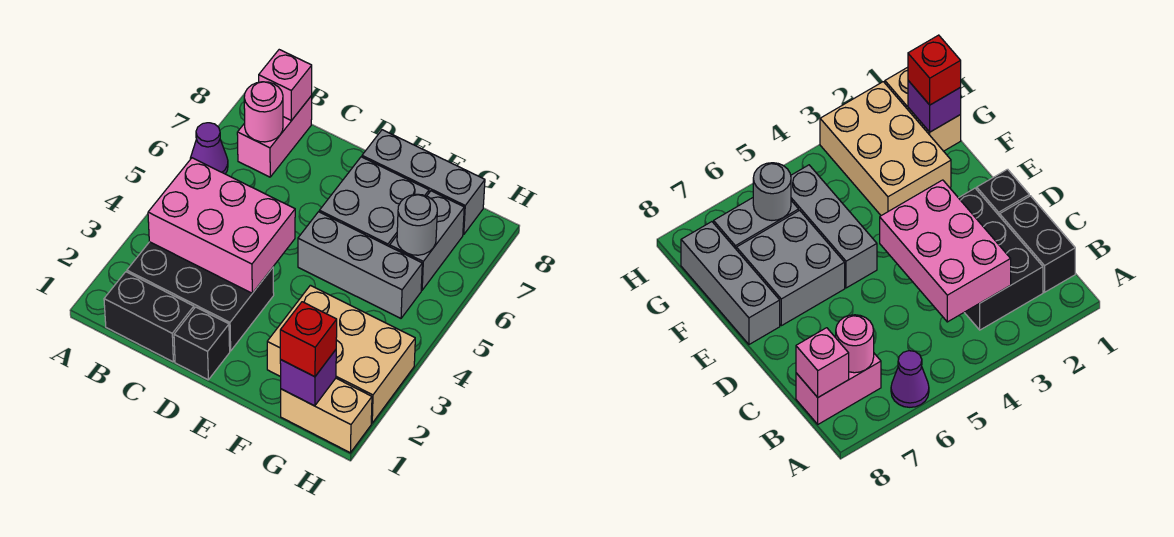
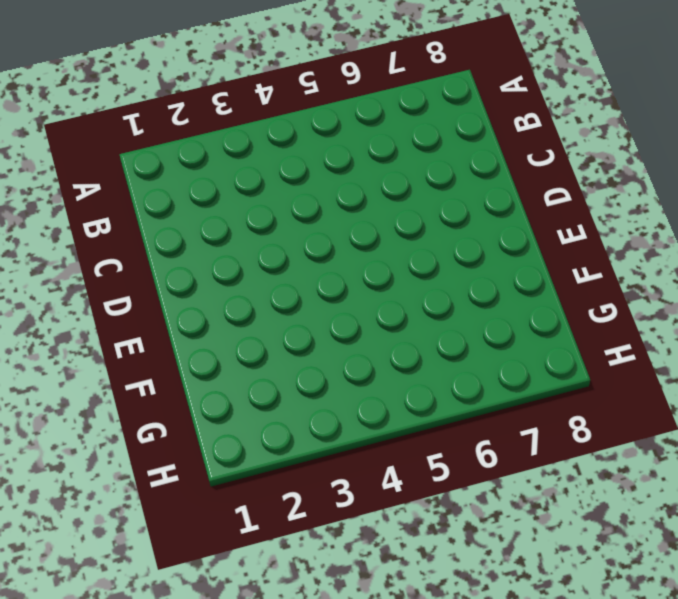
none -> purple cone A6 level 1
none -> black brick B1:C1 level 1
none -> black brick B2:D3 level 1

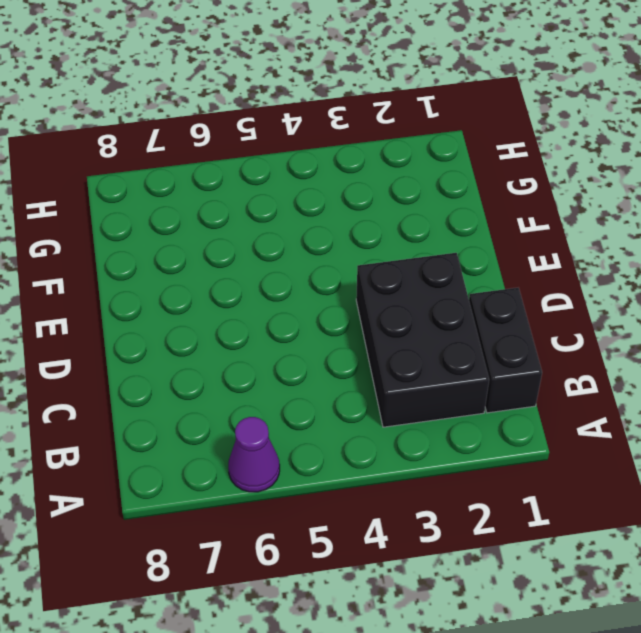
none -> pink brick B7:B8 level 1
none -> black brick D1 level 1
none -> grey brick E5:G5 level 1

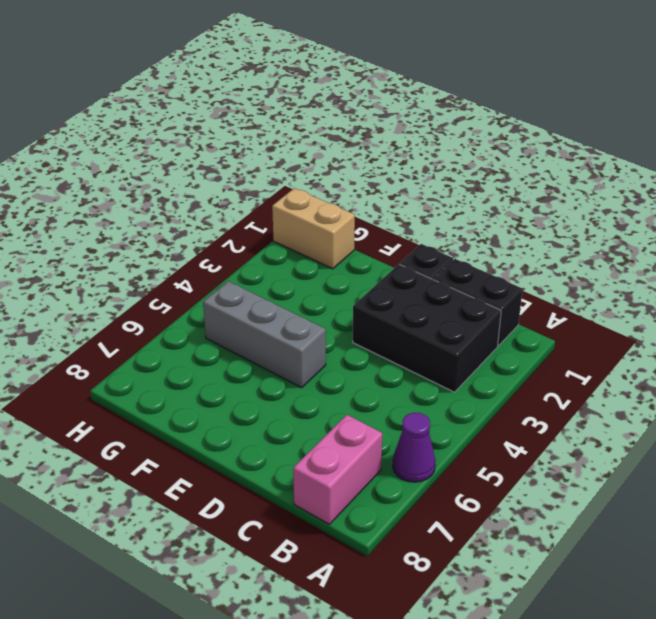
none -> grey brick E6:F7 level 1
none -> grey brick E8:G8 level 1
none -> tan brick F2:H3 level 1

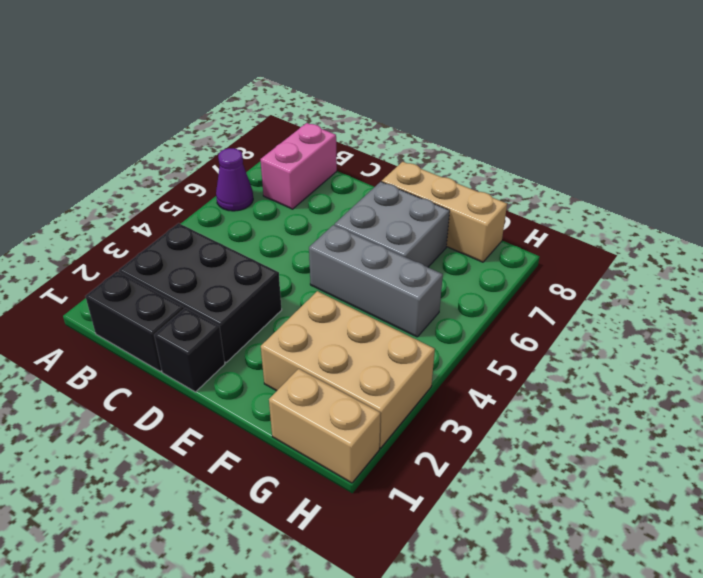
tan brick E8:G8 level 1 -> grey brick E8:G8 level 1
none -> grey brick G6:G7 level 1
none -> pink brick B3:D4 level 2
none -> pink round brick B7 level 2

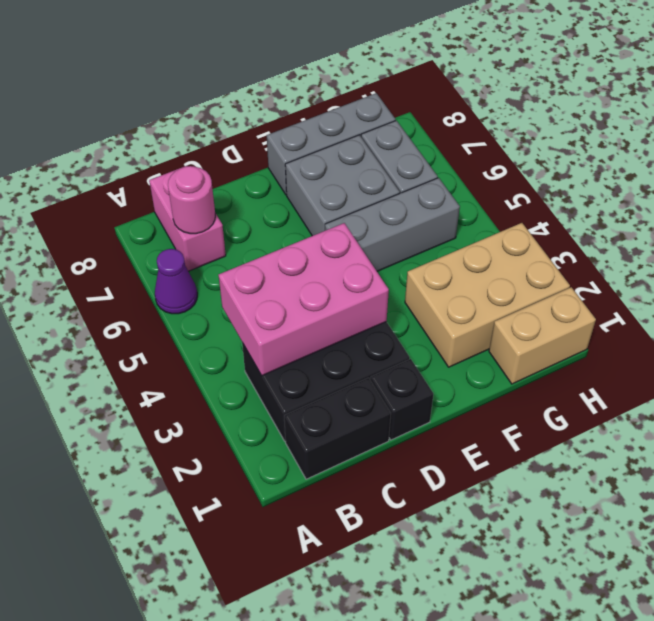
none -> pink brick B8 level 2
none -> purple brick G1 level 2
none -> grey round brick G6 level 2

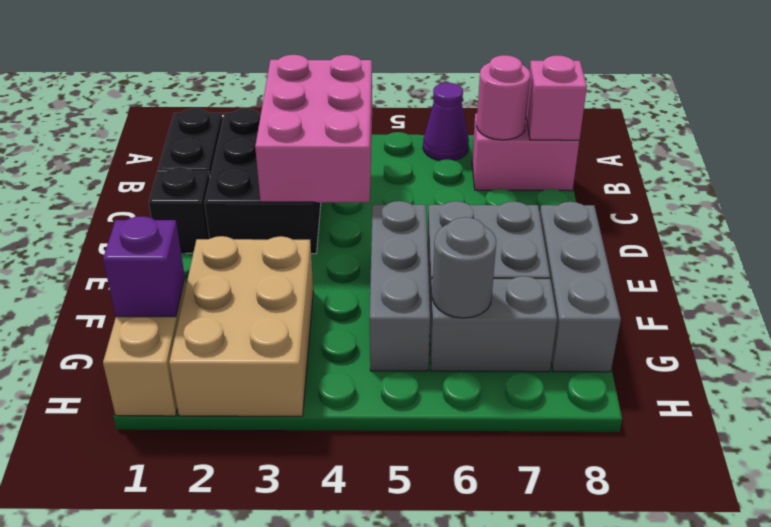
none -> red brick G1 level 3

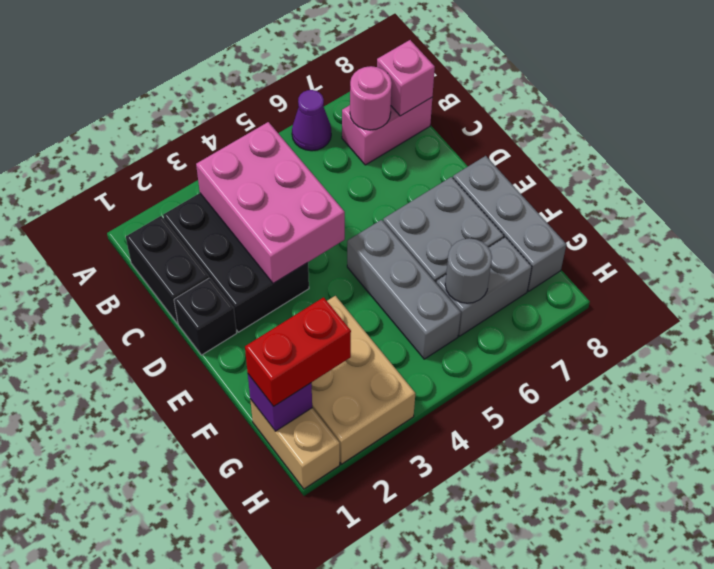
red brick G1:G2 level 3 -> red brick G1 level 3

